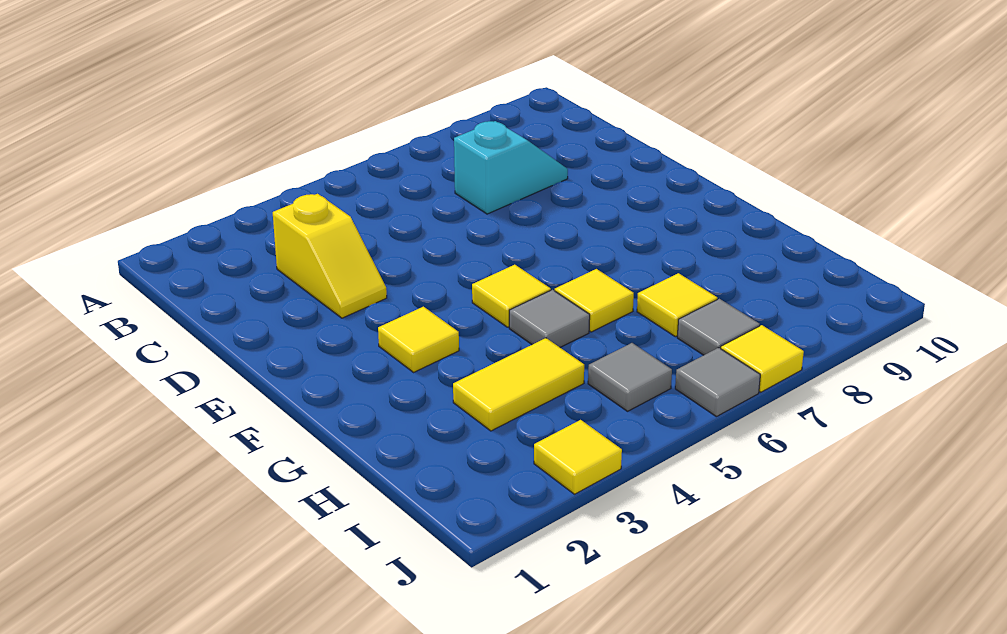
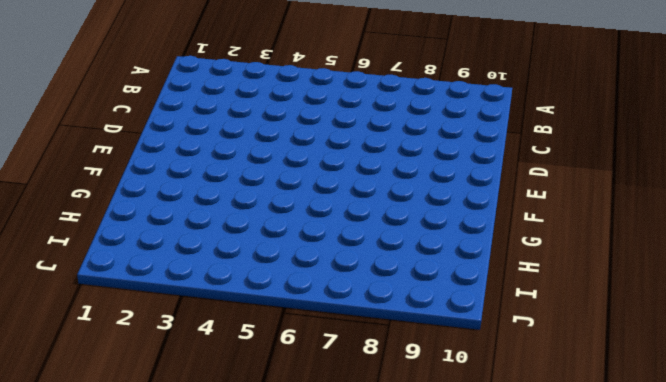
none -> yellow slope C3:D3 level 1 top C
none -> cyan slope C7:C8 level 1 top 7
none -> yellow tile F3 level 1

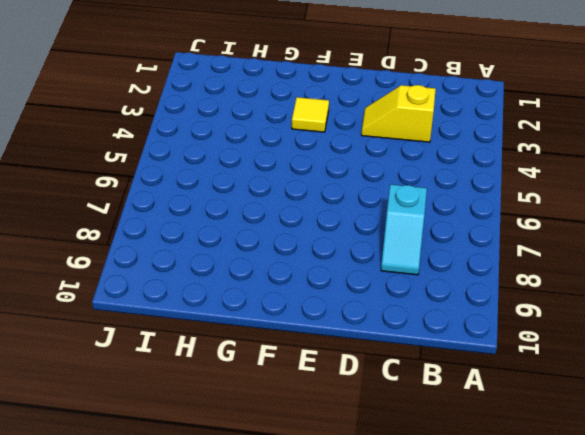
none -> yellow tile F5 level 1
none -> grey tile G5 level 1
none -> yellow tile G6 level 1

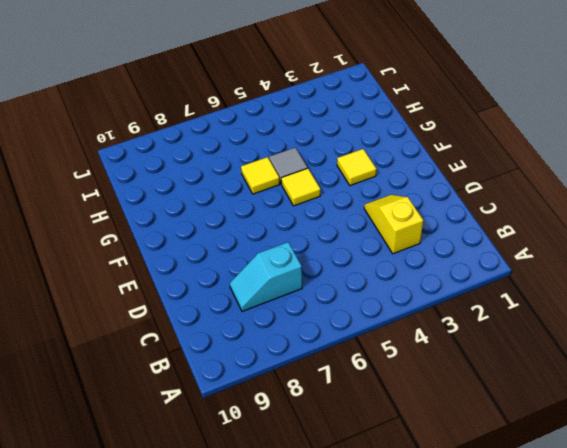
none -> yellow tile H3:H4 level 1
none -> yellow tile H7 level 1
none -> grey tile I5 level 1

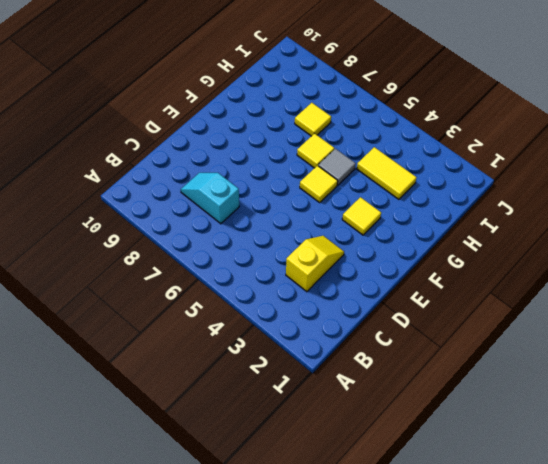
none -> grey tile I5 level 1
none -> grey tile I7 level 1
none -> yellow tile J3 level 1

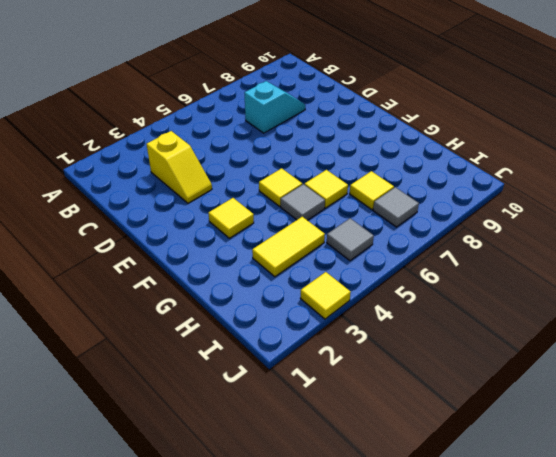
none -> grey tile J6 level 1
none -> yellow tile J7 level 1

